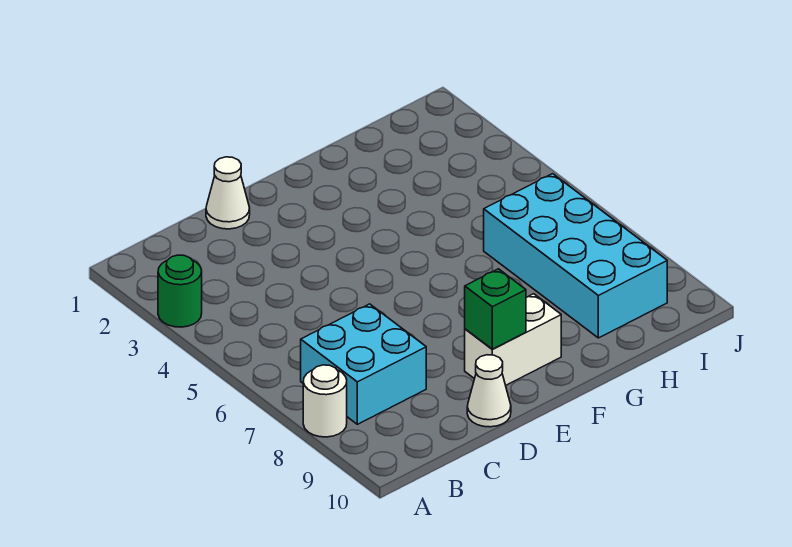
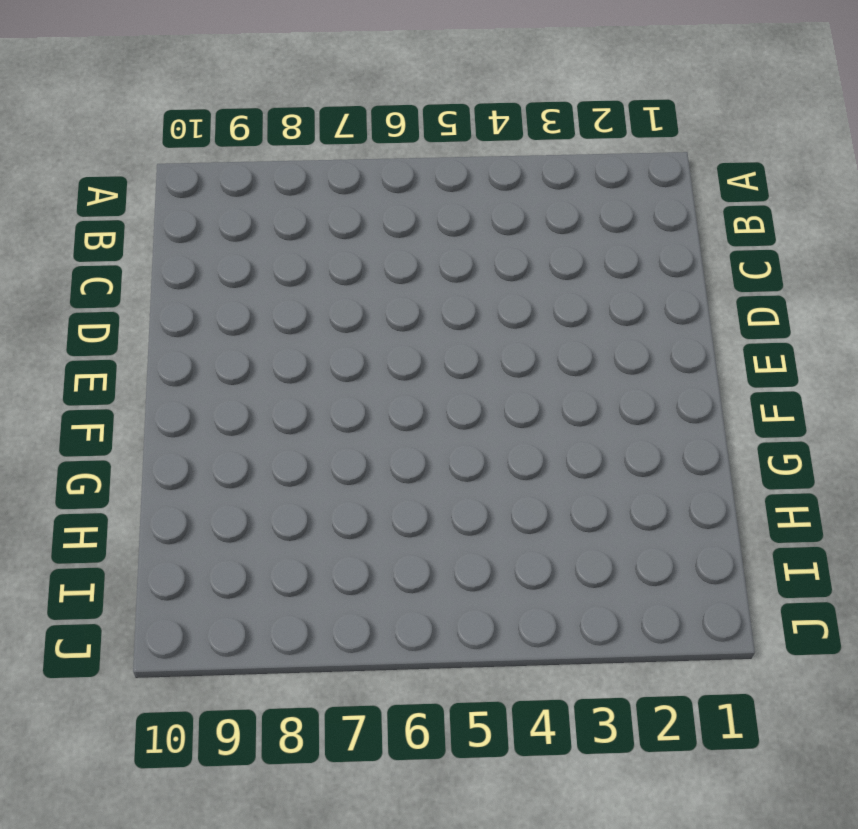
none -> green round brick A3 level 1
none -> white round brick A8 level 1

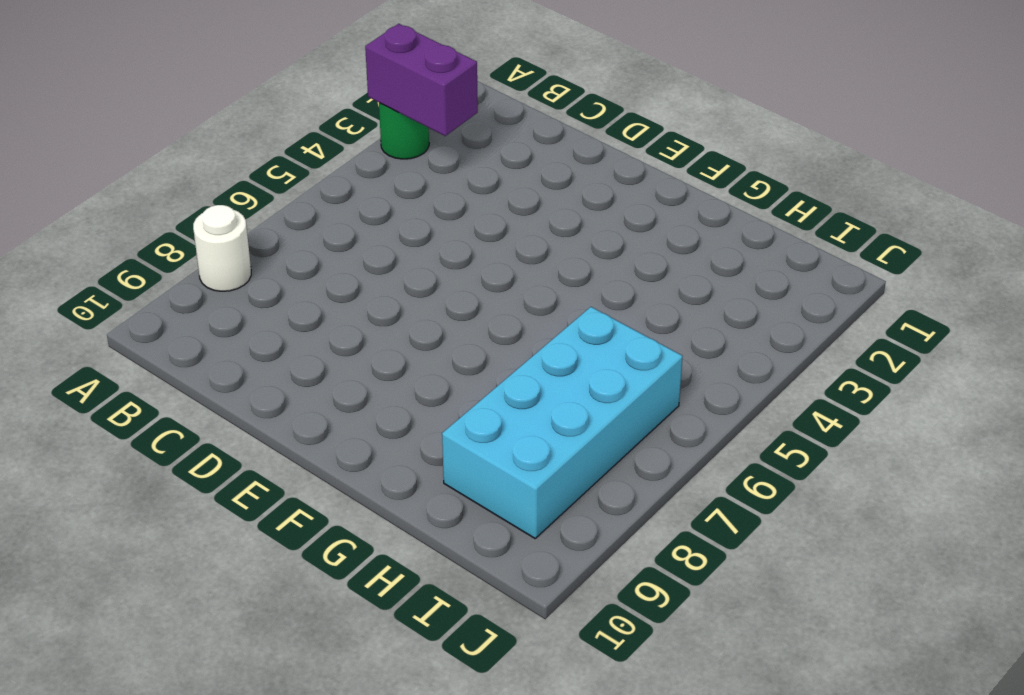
purple brick A3:B3 level 2 -> none
none -> cyan brick B7:C8 level 1
none -> white cone D1 level 1

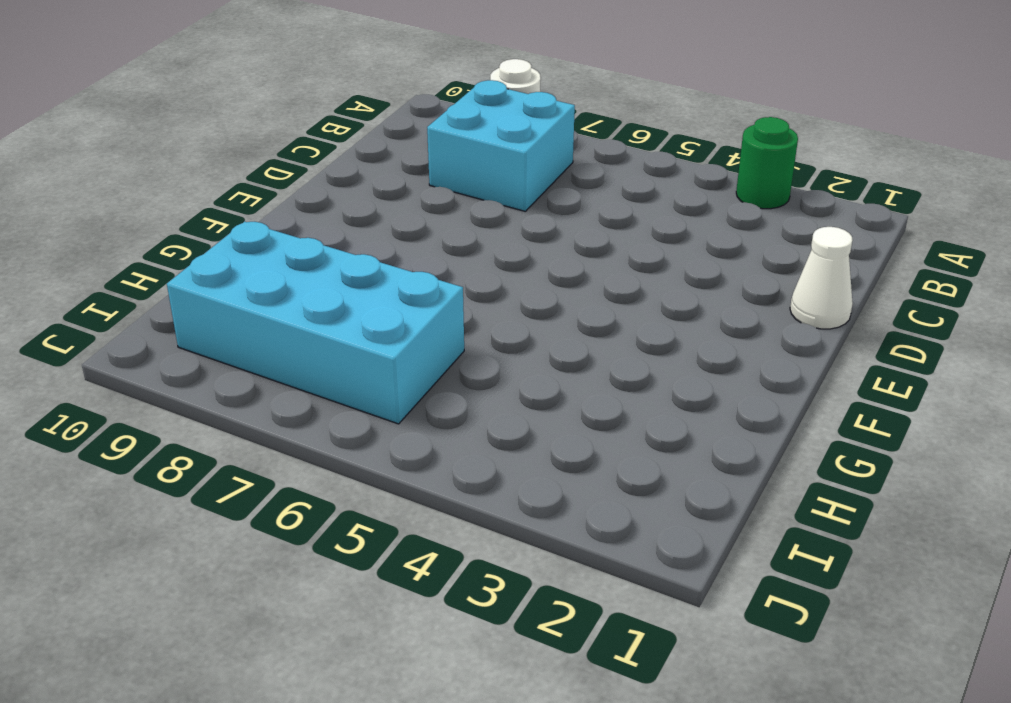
none -> white cone D10 level 1
none -> white brick E9:F9 level 1

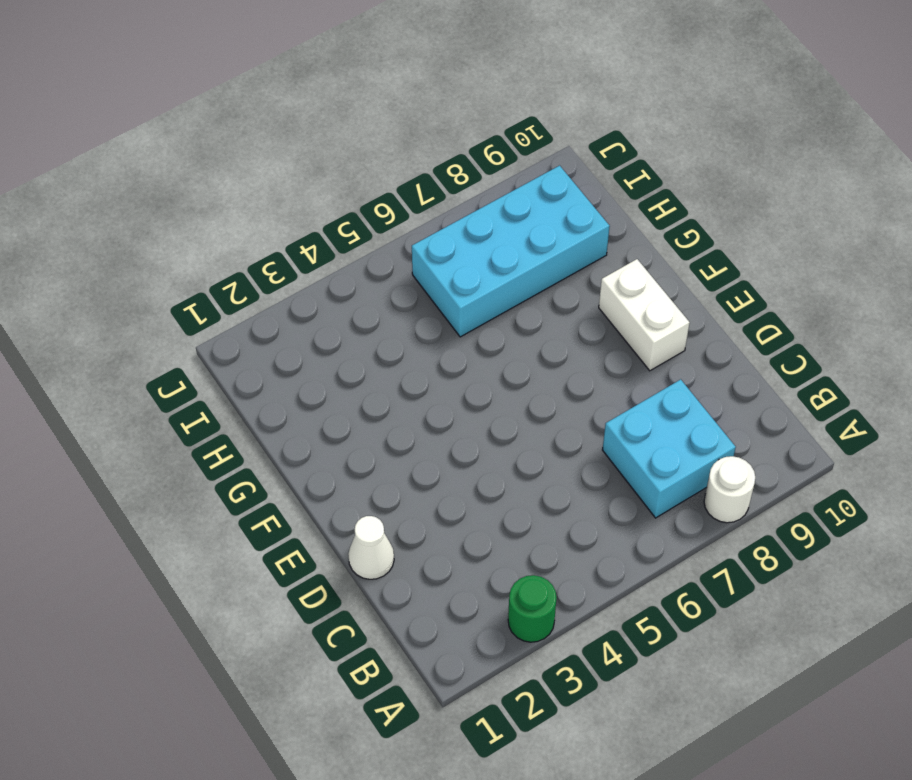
none -> white cone D10 level 1
none -> green brick E9 level 2

